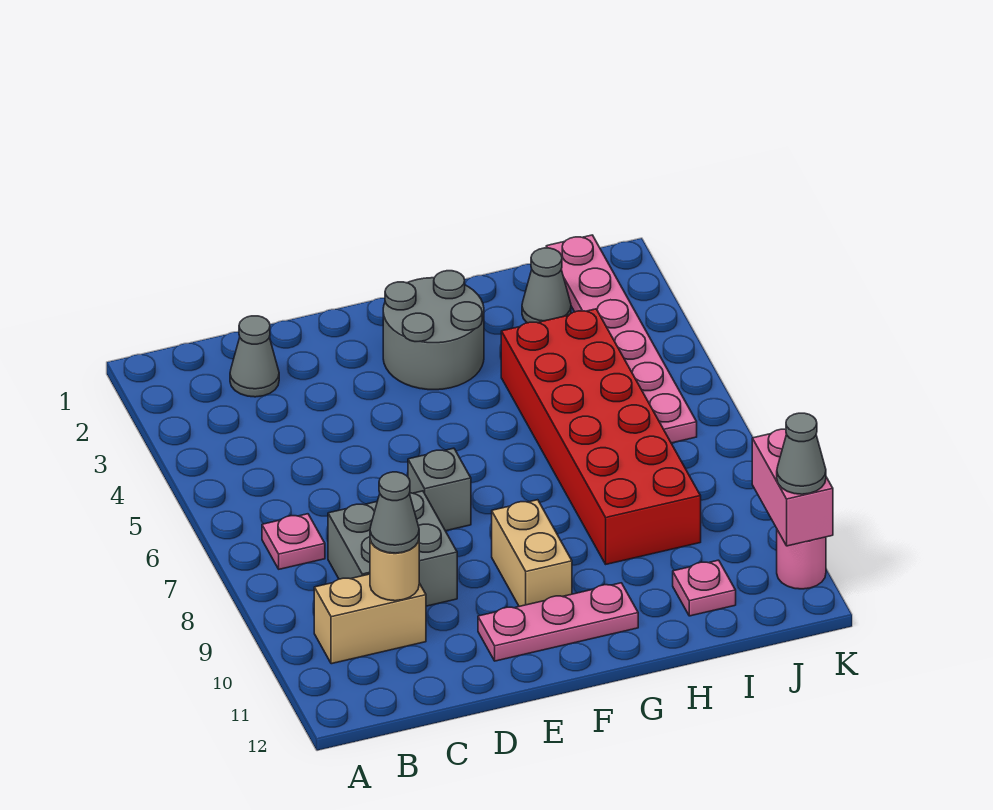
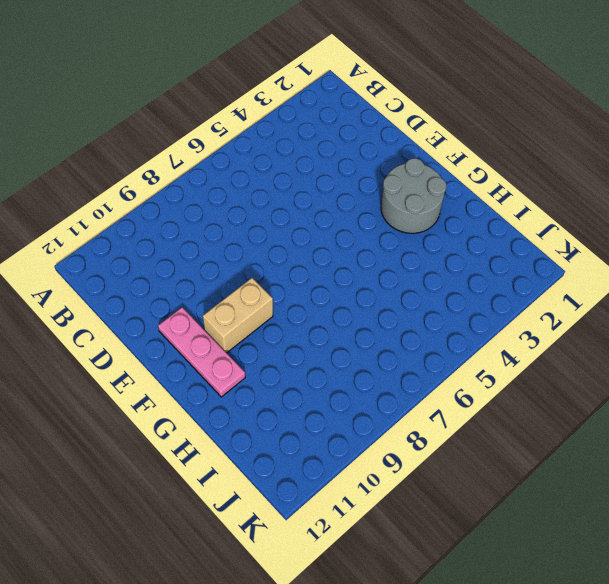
none -> pink plate B7 level 1
none -> tan brick B10:C10 level 1
none -> grey cone C2 level 1

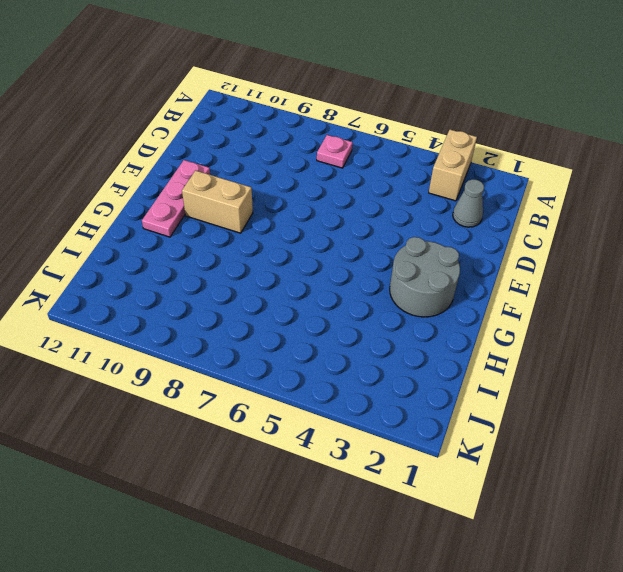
tan brick A3:B3 level 1 -> tan brick B10:C10 level 1
none -> grey brick C8:D9 level 1
none -> grey brick E7 level 1
none -> red brick H4:I9 level 1

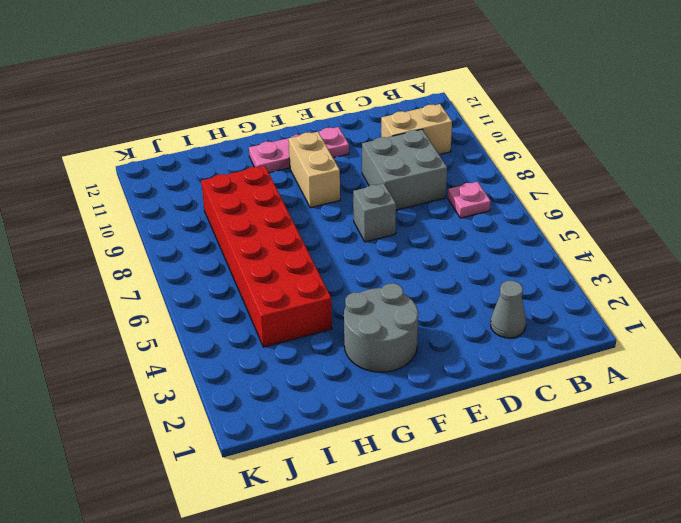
none -> grey cone I2 level 1
none -> pink plate I11 level 1
none -> pink plate J1:J6 level 1

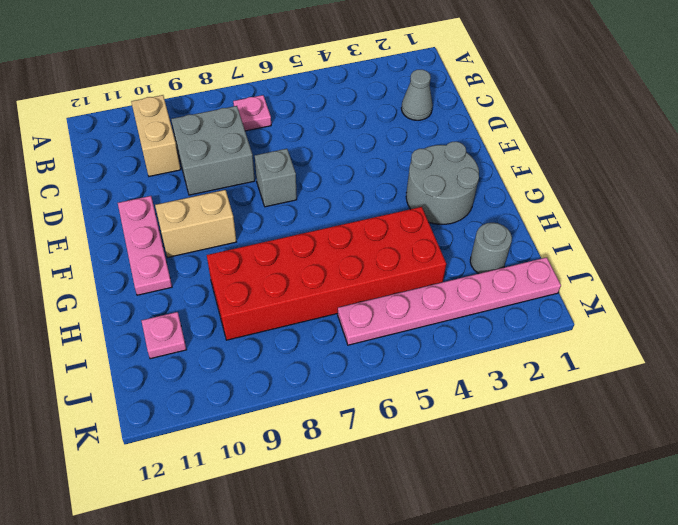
grey round brick I2 level 1 -> grey cone I2 level 1
none -> pink round brick K11 level 1
none -> tan round brick C10 level 2
none -> pink brick K10:K11 level 2

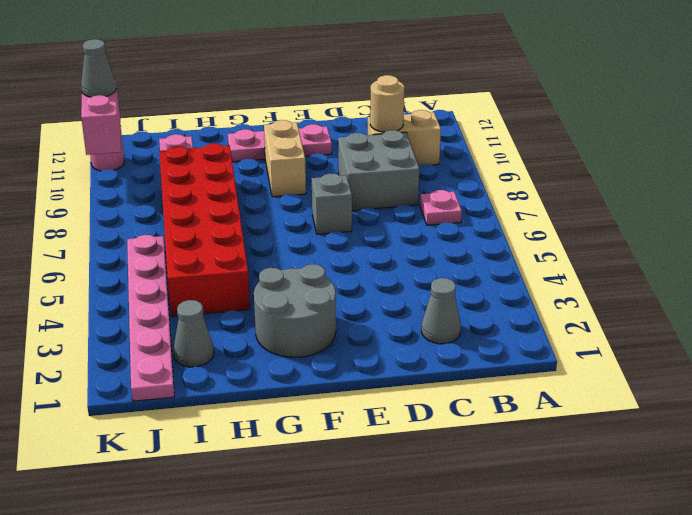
none -> grey cone C10 level 3

